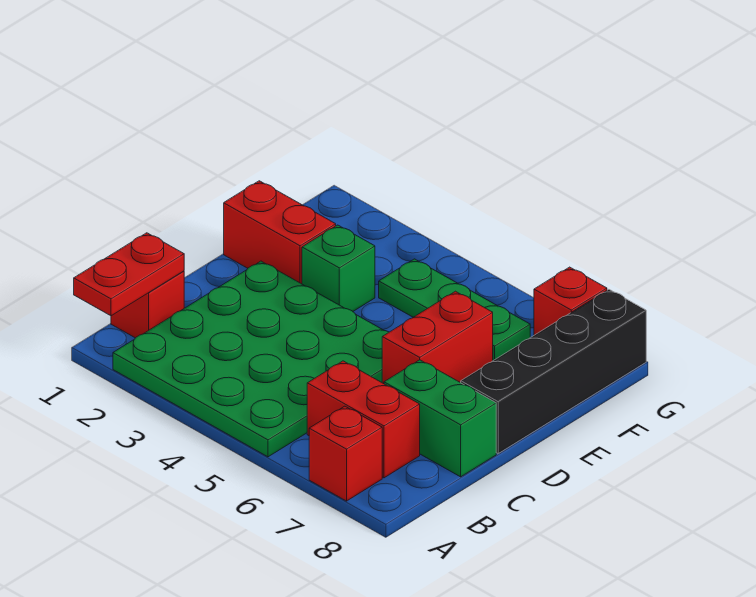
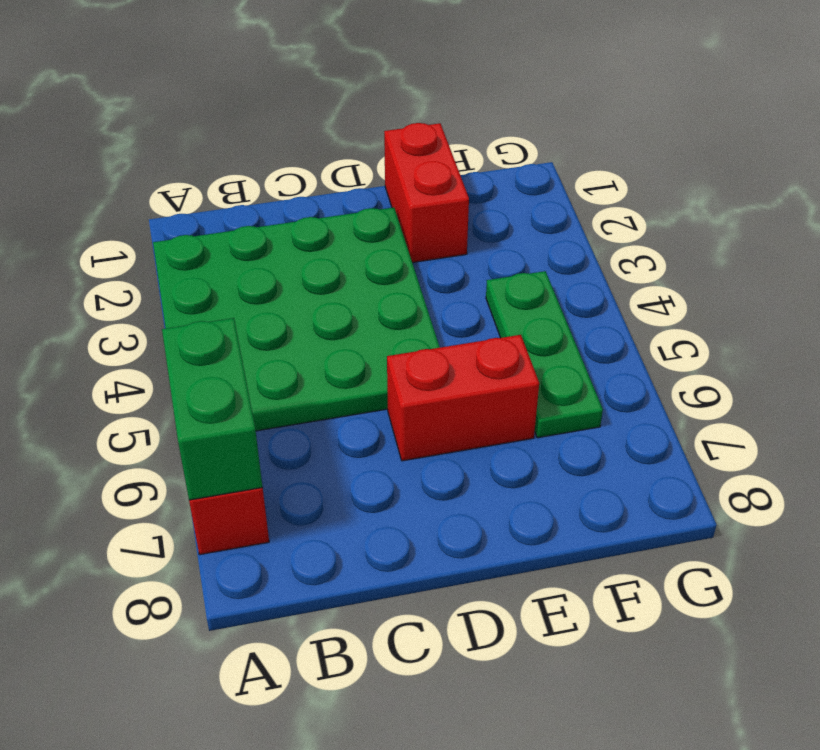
green brick A6:A7 level 2 -> green brick C7:C8 level 1
none -> red brick B1 level 1
none -> red brick B6:B7 level 1
none -> black brick D8:G8 level 1

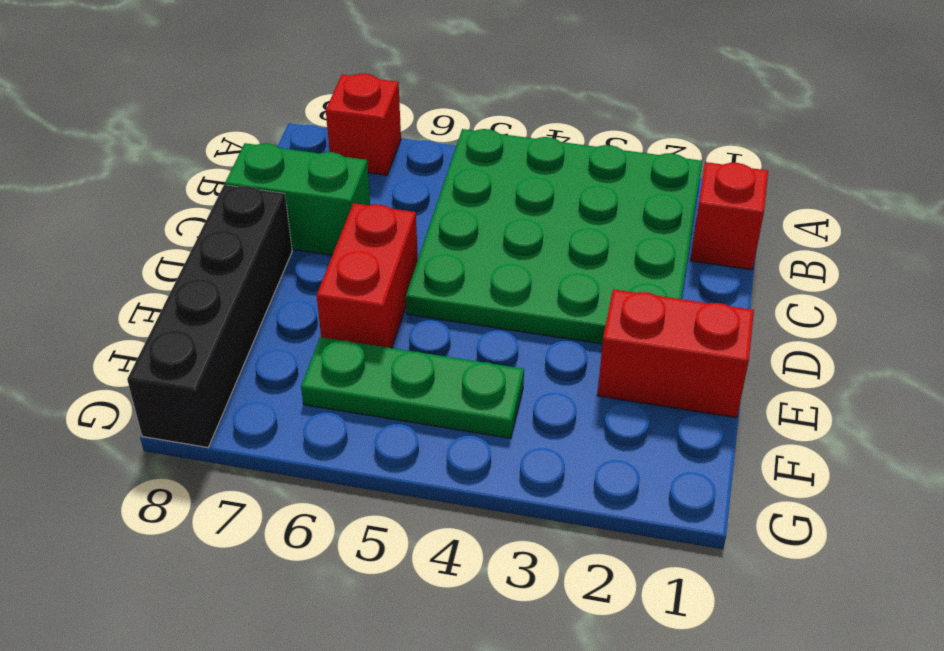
none -> red brick B6:B7 level 1
none -> green brick E3 level 1
none -> red brick G7 level 1

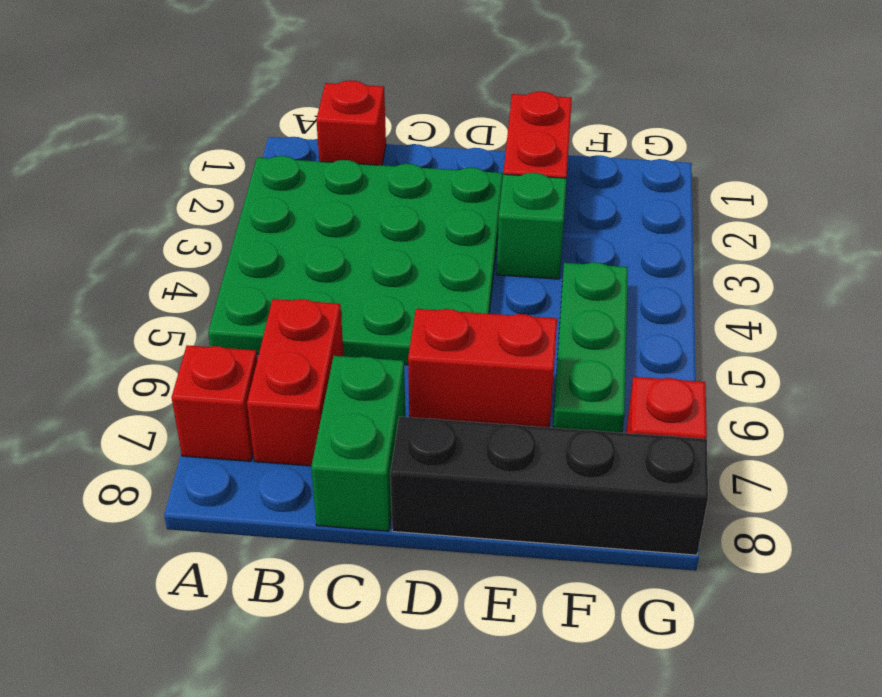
none -> red plate A1:B1 level 2

